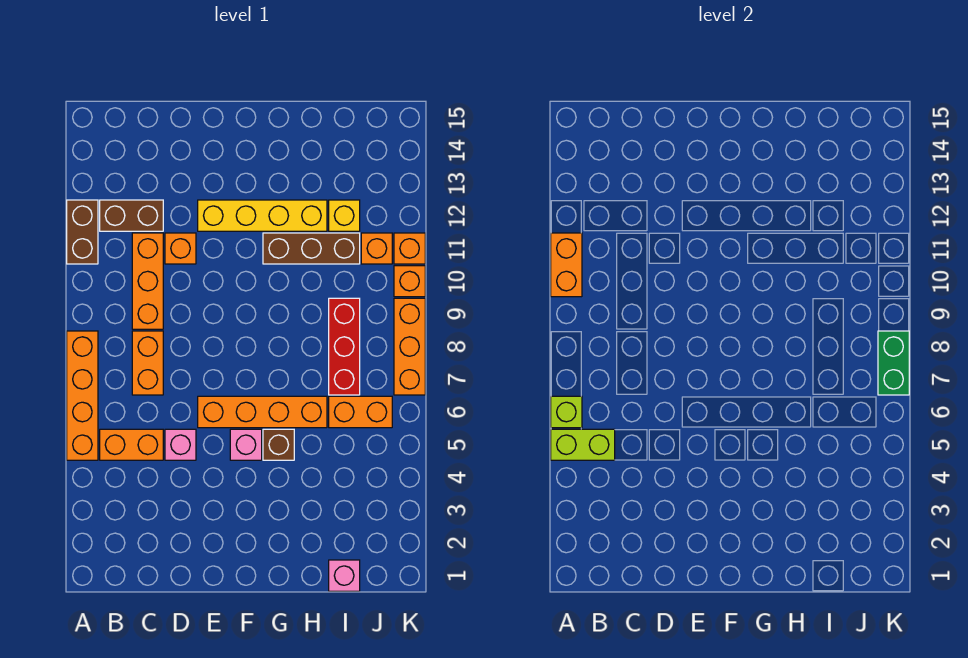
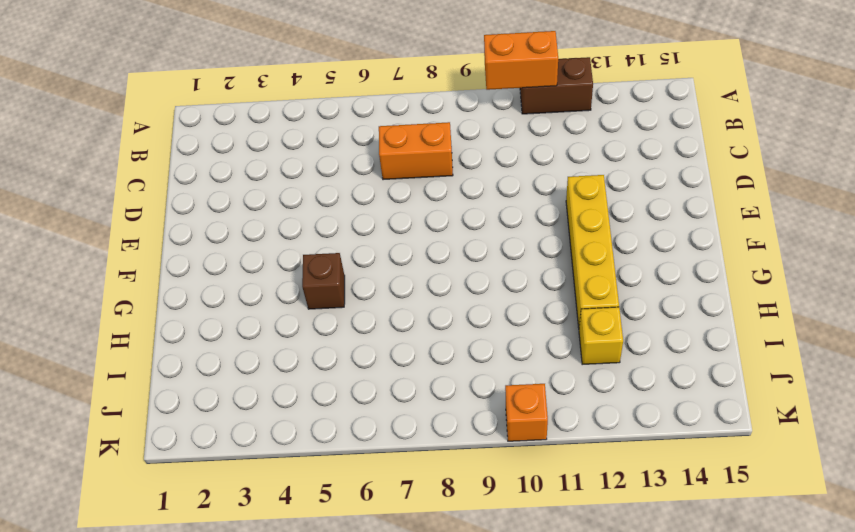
none -> orange brick A5:A8 level 1
none -> orange brick B5:C5 level 1
none -> brown brick B12:C12 level 1

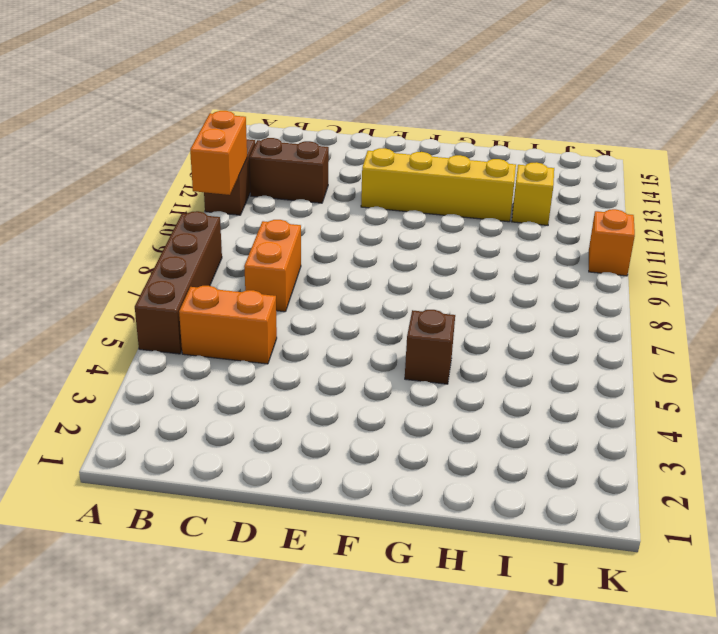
brown brick A5:A8 level 1 -> orange brick A5:A8 level 1
none -> orange brick C9:C11 level 1
none -> pink brick D5 level 1
none -> orange brick D11 level 1

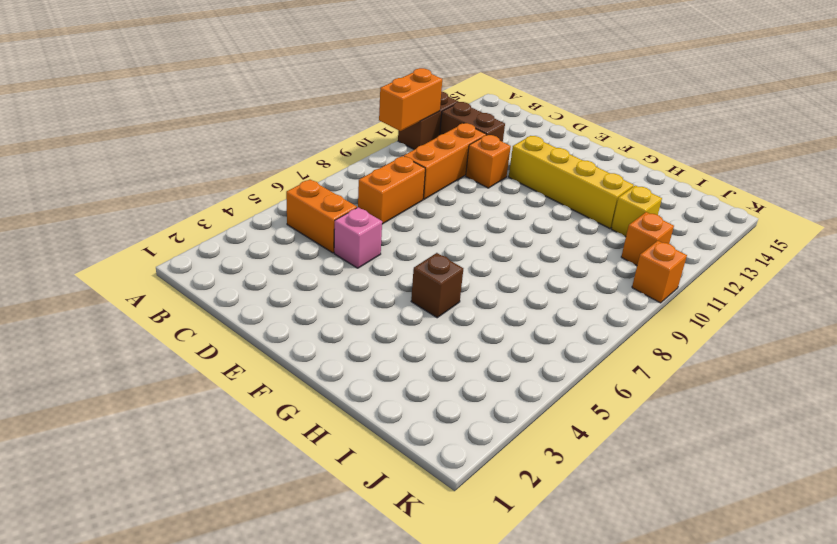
none -> orange brick A5:A8 level 1
none -> orange brick E6:H6 level 1
none -> pink brick F5 level 1

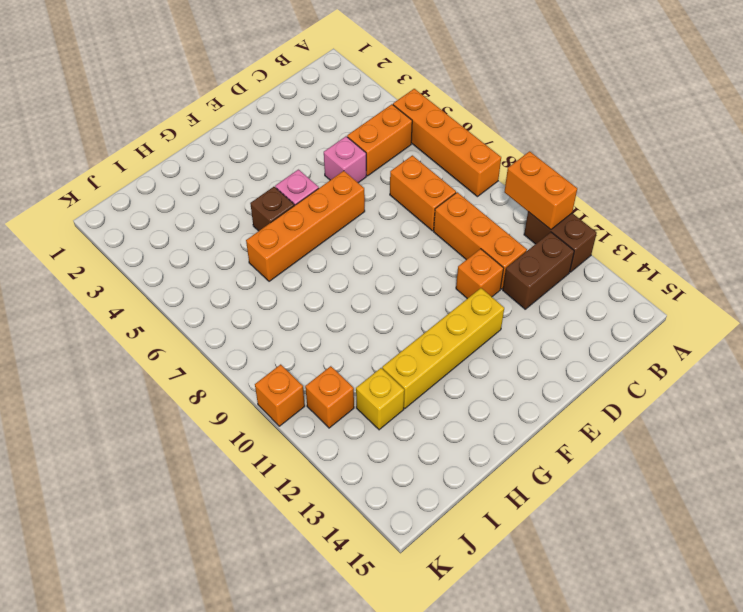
none -> brown brick G11:I11 level 1
none -> pink brick I1 level 1
none -> orange brick I6:J6 level 1

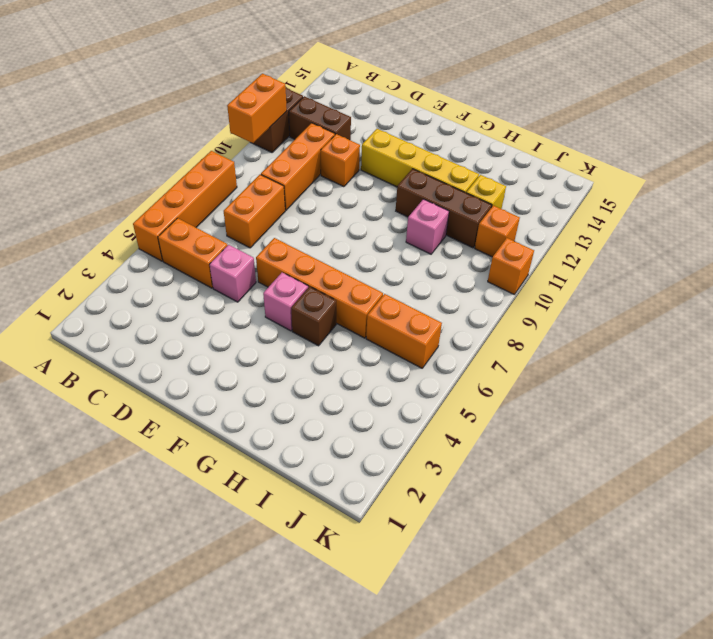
pink brick H10 level 1 -> pink brick I1 level 1
none -> red brick I7:I9 level 1
none -> orange brick K7:K9 level 1
none -> orange brick K11 level 1

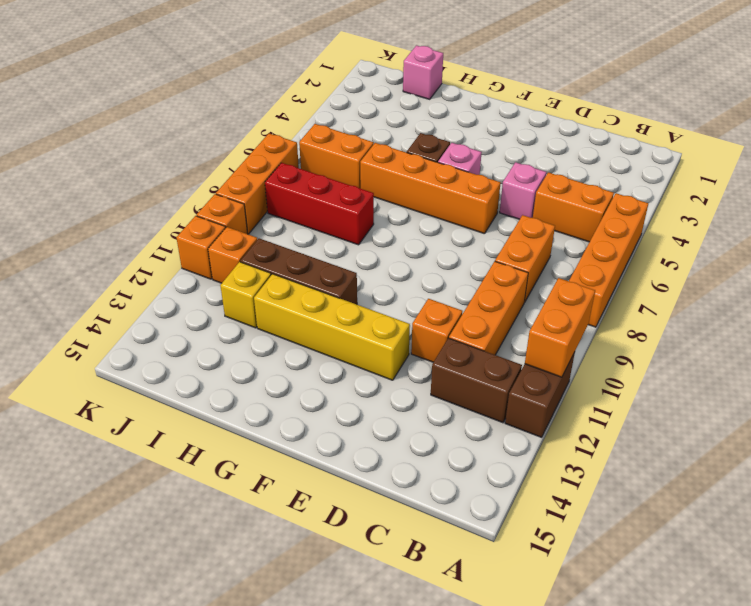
red brick H8:J8 level 1 -> red brick I7:I9 level 1
none -> lime brick A5:B5 level 2
none -> lime brick A6 level 2
none -> green brick K7:K8 level 2

